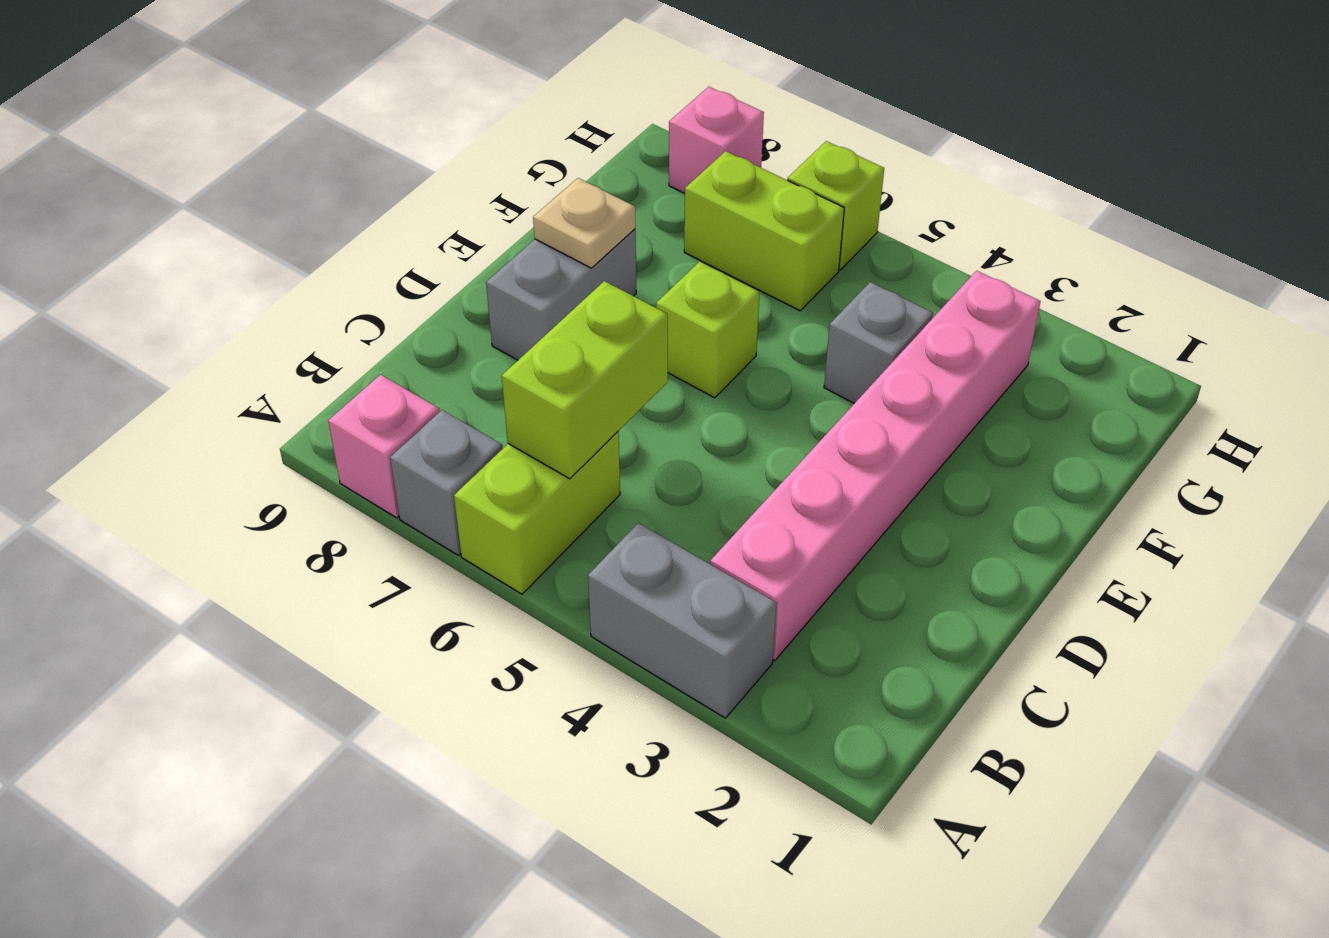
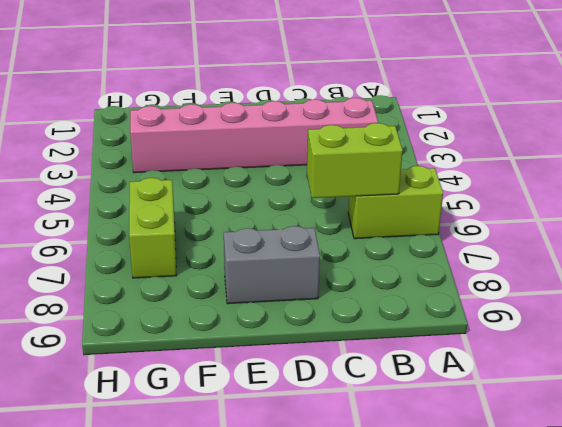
none -> grey brick A3:A4 level 1
none -> grey brick A7 level 1
none -> pink brick A8 level 1

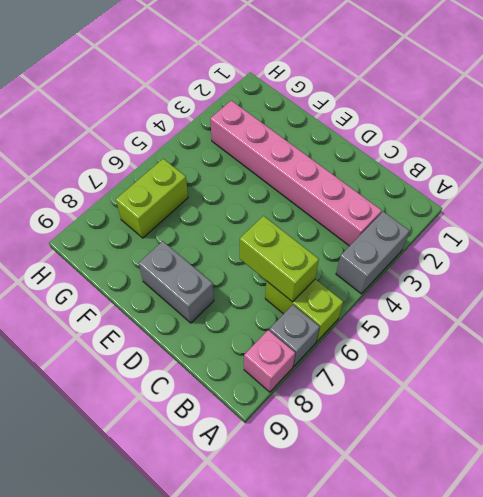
none -> lime brick E6 level 1
none -> grey brick F4 level 1
none -> lime brick H6 level 1

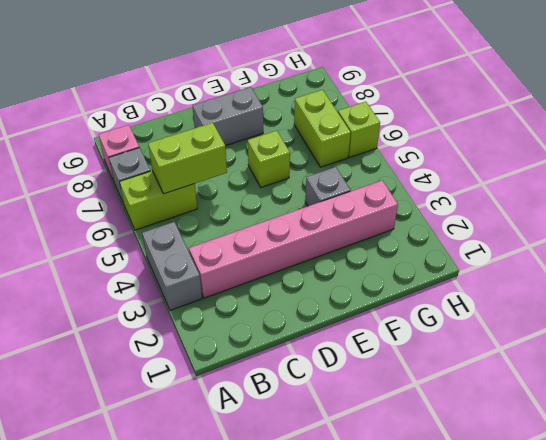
none -> pink brick H8 level 1
none -> tan plate E8 level 2

